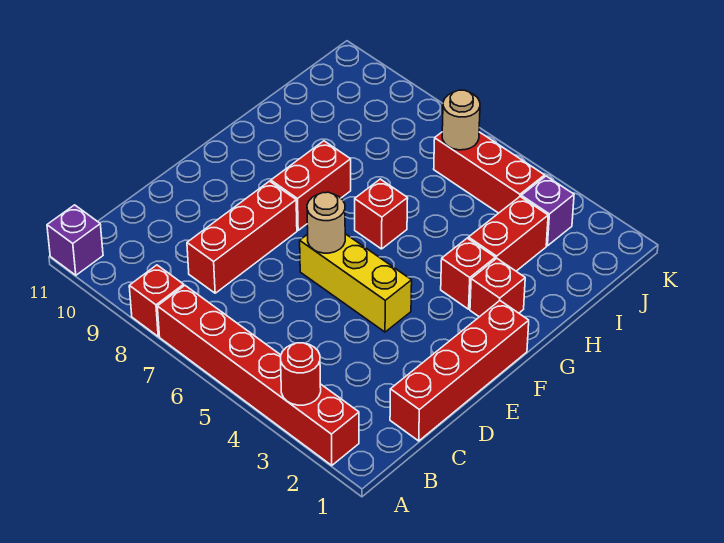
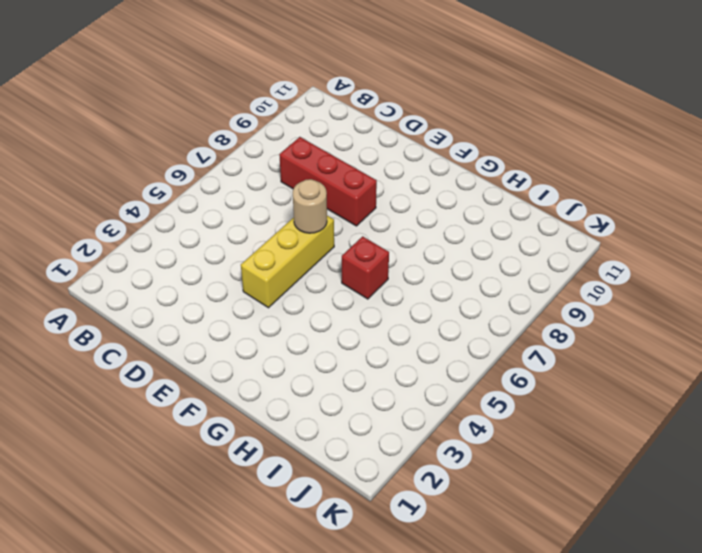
none -> red brick A2:A7 level 1
none -> red brick A8 level 1
none -> purple brick A11 level 1

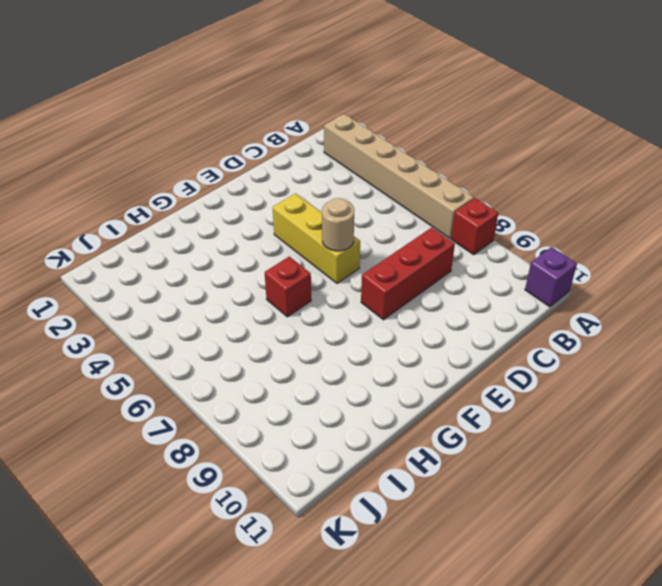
tan brick A2:A7 level 1 -> red brick A2:A7 level 1
none -> red brick C1:F1 level 1
none -> red brick F8:G8 level 1
none -> red brick G2 level 1

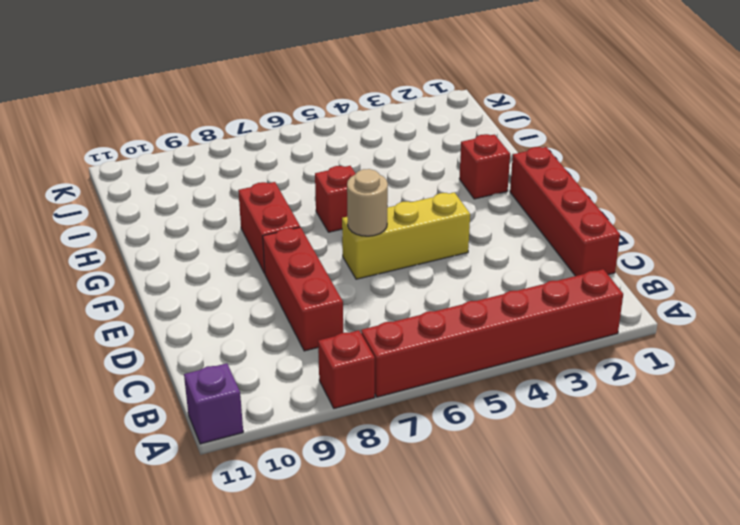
none -> red brick G3 level 1
none -> red brick H3:I3 level 1
none -> purple brick J3 level 1

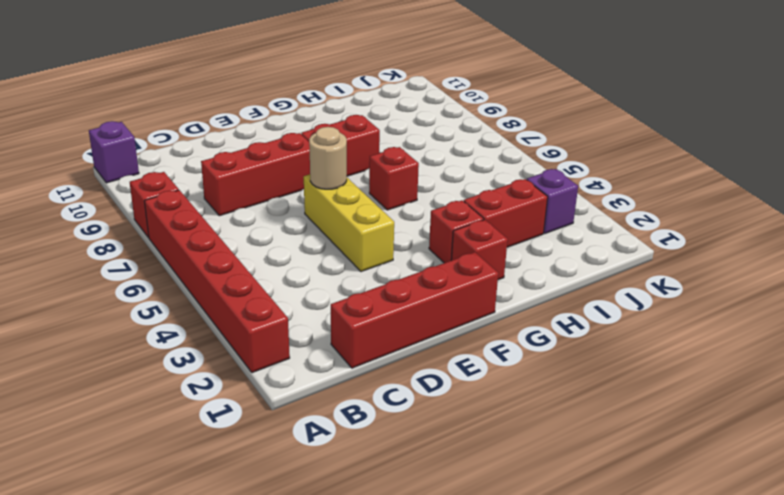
none -> red brick J4:J6 level 1
none -> red round brick A3 level 2
none -> tan round brick J6 level 2

